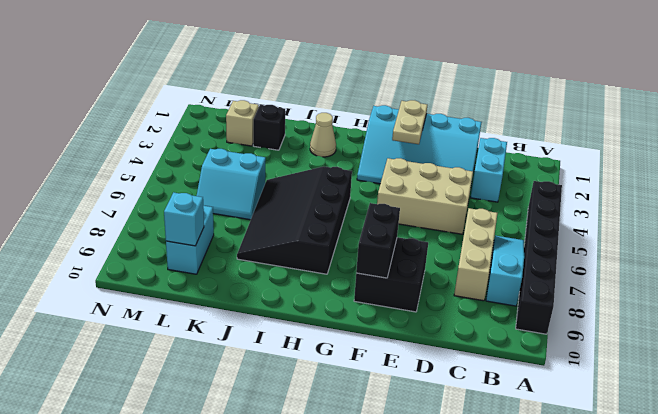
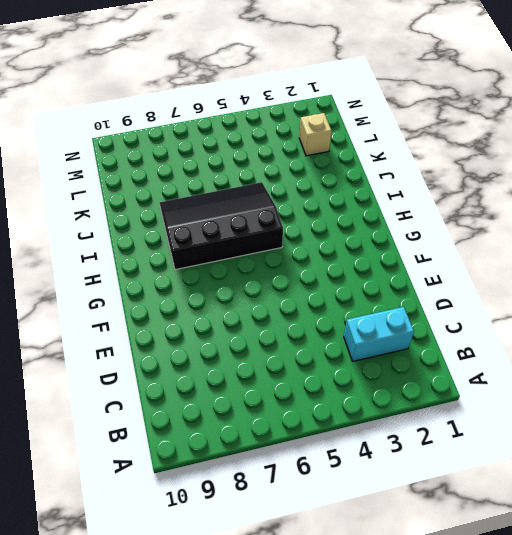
none -> black brick A4:A9 level 1
none -> cyan slope B6:B8 level 1 top 8
none -> tan brick C6:C8 level 1

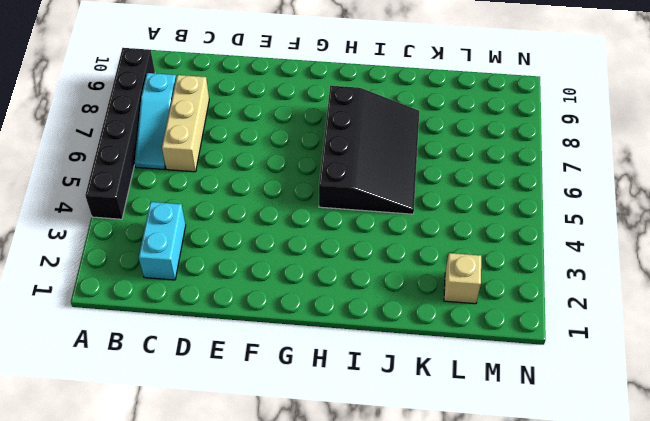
none -> cyan slope D1:G3 level 1 top 1
none -> tan brick D4:F5 level 1
none -> black brick E8:F9 level 1

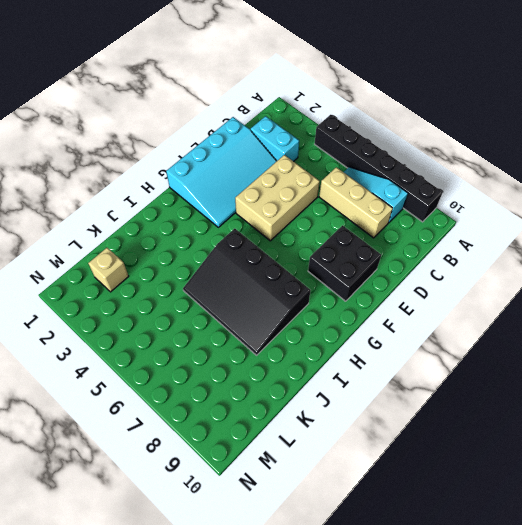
none -> tan cone I2 level 1
none -> black brick K2 level 1
none -> cyan slope K5:L6 level 1 top 5

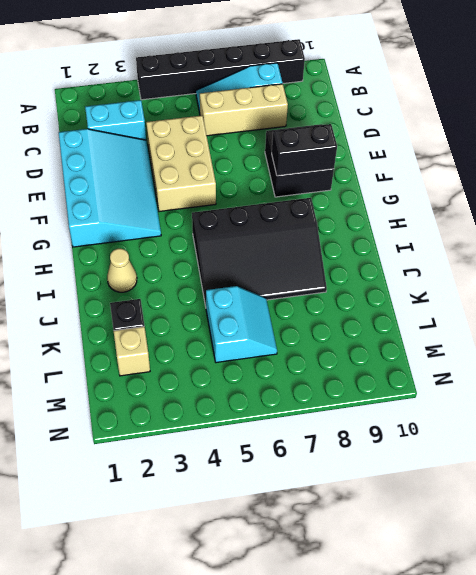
none -> cyan brick L8:L9 level 1
none -> tan plate F1:F2 level 2
none -> cyan brick L9 level 2

